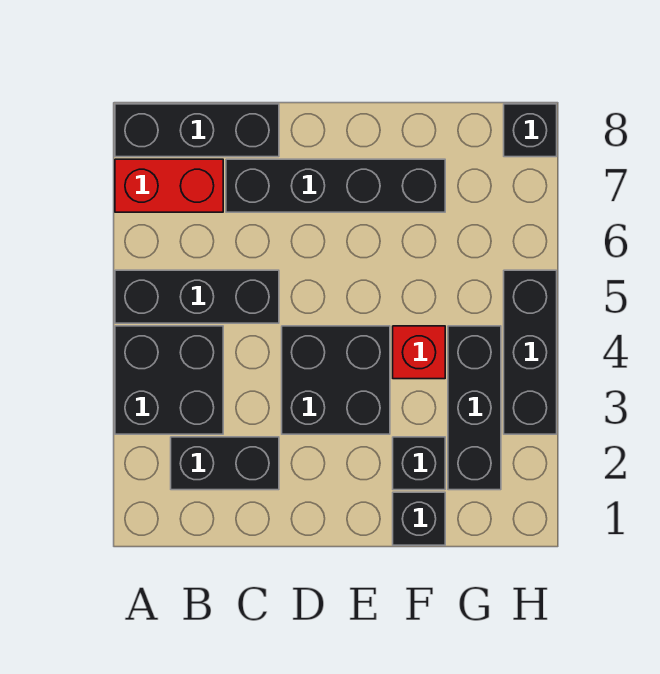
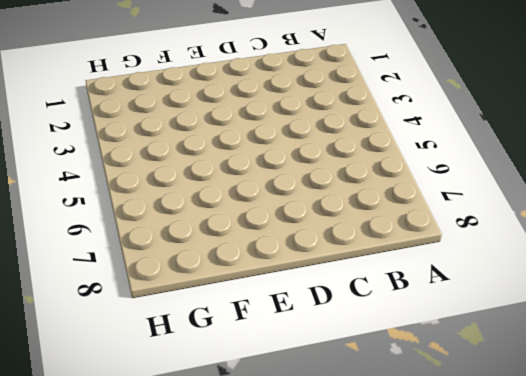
none -> black brick A3:B4 level 1
none -> black brick A5:C5 level 1
none -> red brick A7:B7 level 1

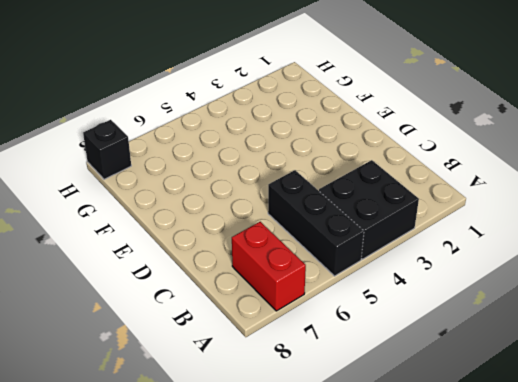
none -> black brick A8:C8 level 1
none -> black brick B2:C2 level 1
none -> black brick C7:F7 level 1

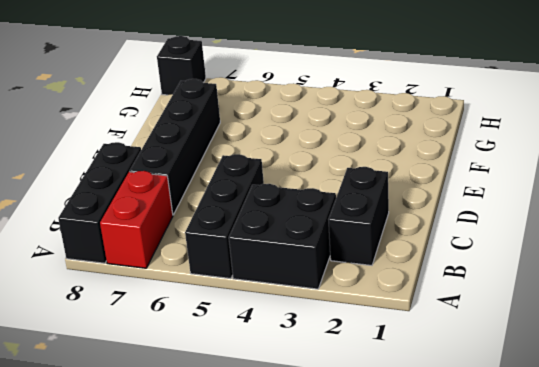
none -> black brick D3:E4 level 1
none -> black brick F1 level 1
none -> black brick F2 level 1

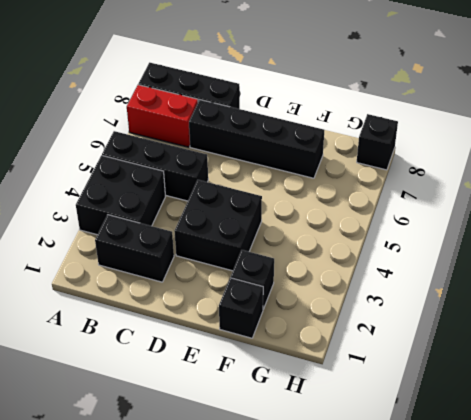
none -> red brick F4 level 1
none -> black brick G2:G4 level 1
none -> black brick H3:H5 level 1

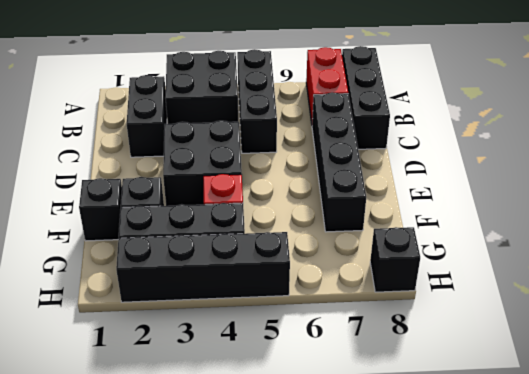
black brick H2:H5 level 1 -> black brick H3:H5 level 1

